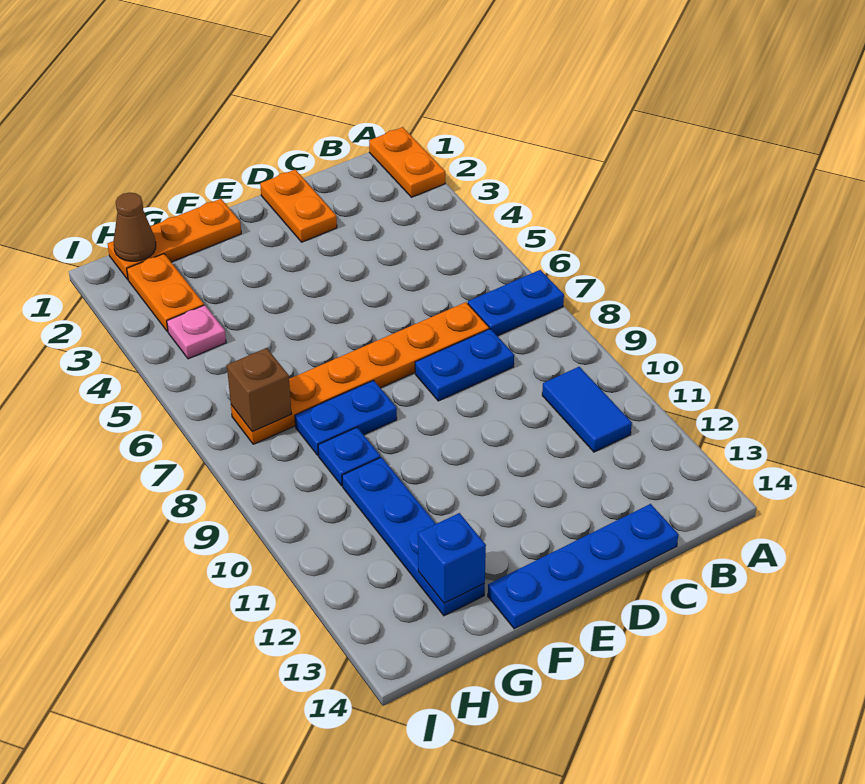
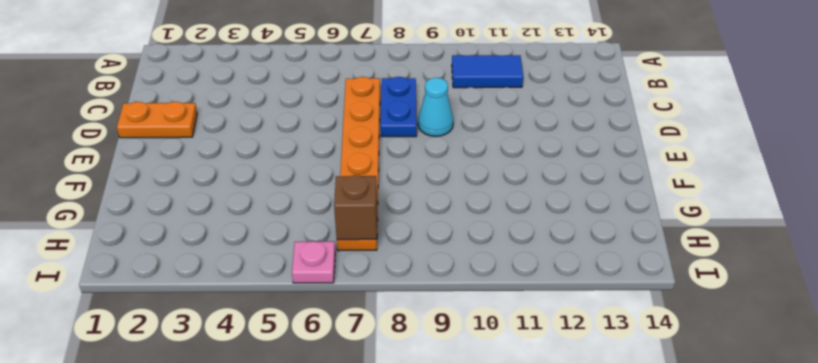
cyan cone D9 level 1 -> none
pink plate I6 level 1 -> pink plate H4 level 1
none -> orange plate A1:A2 level 1
none -> blue plate A7:B7 level 1
none -> blue plate C14:F14 level 1

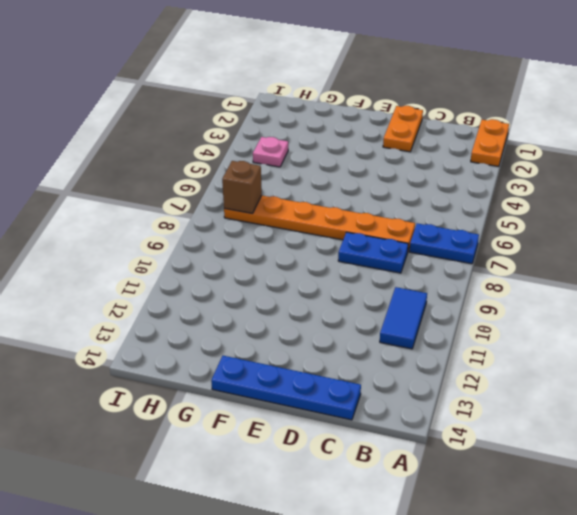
none -> orange plate F1:H1 level 1
none -> blue plate F8:G8 level 1
none -> blue plate G9 level 1

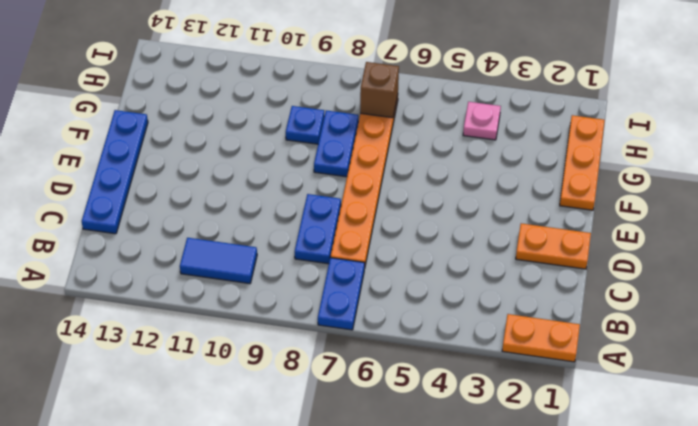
none -> blue plate G10:G13 level 1
none -> orange plate H2:H3 level 1
none -> blue brick G13 level 2

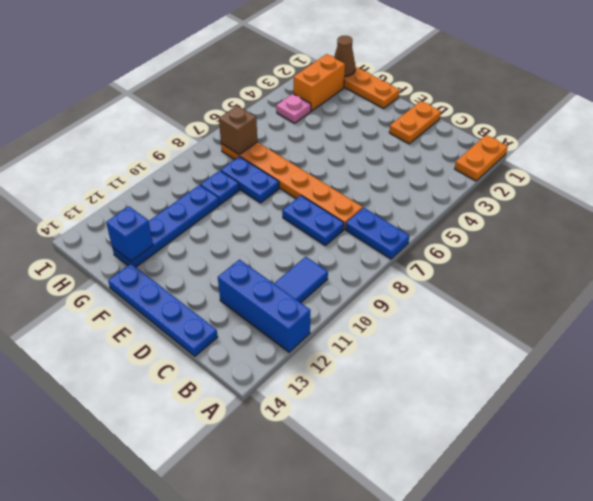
blue brick A12:C12 level 1 -> none
orange brick H2:H3 level 1 -> orange plate H2:H3 level 1

